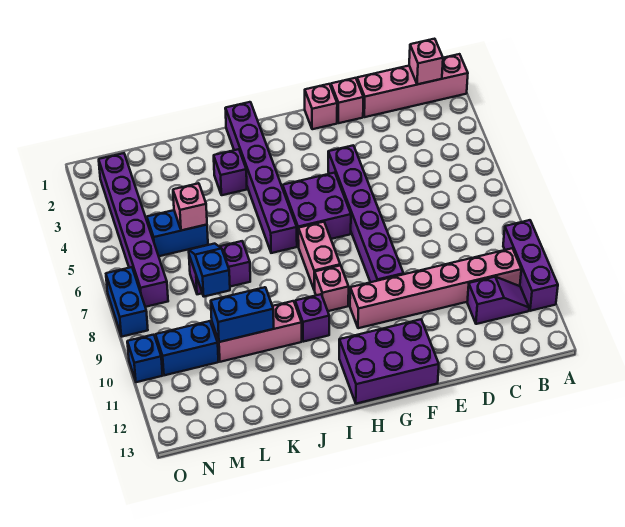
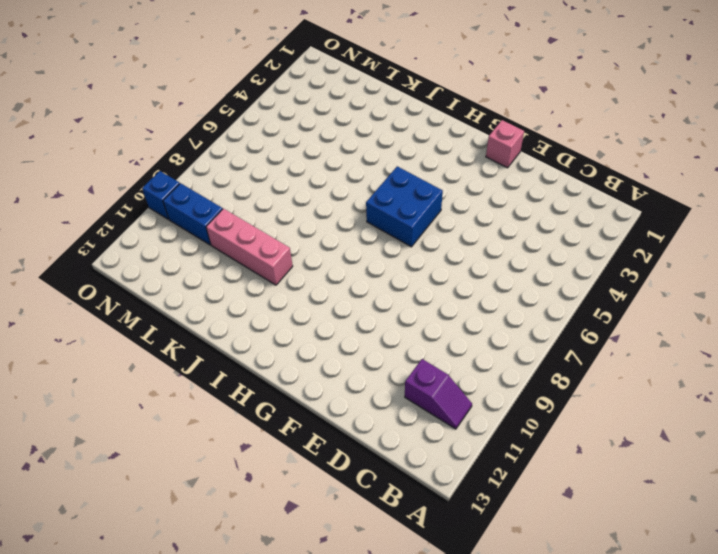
blue brick G5:H6 level 1 -> purple brick G5:H6 level 1
none -> pink brick A1:D1 level 1
none -> purple brick A9:A11 level 1
none -> pink brick B10:G10 level 1

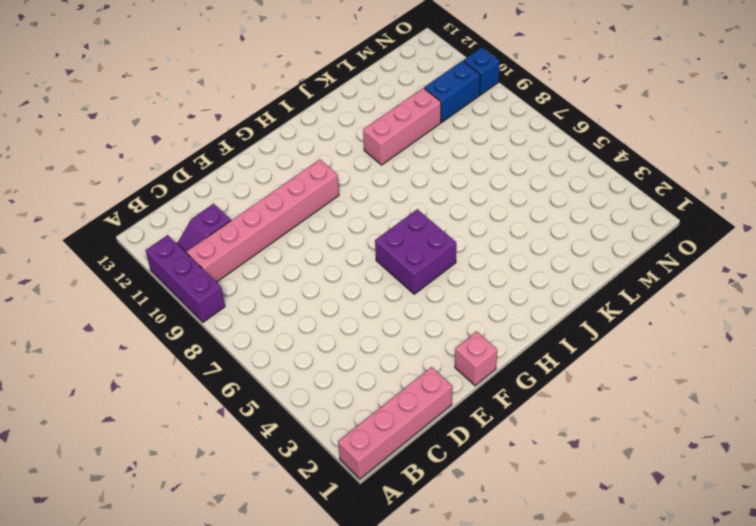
none -> pink brick E1 level 1
none -> purple brick F4:F9 level 1
none -> purple brick F12:H13 level 1

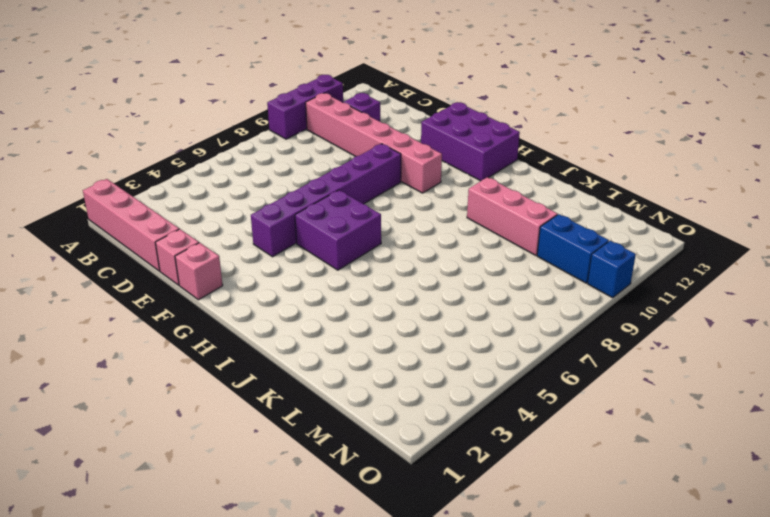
none -> pink brick H7:H8 level 1
none -> pink brick H9 level 1
none -> purple brick I1:I6 level 1

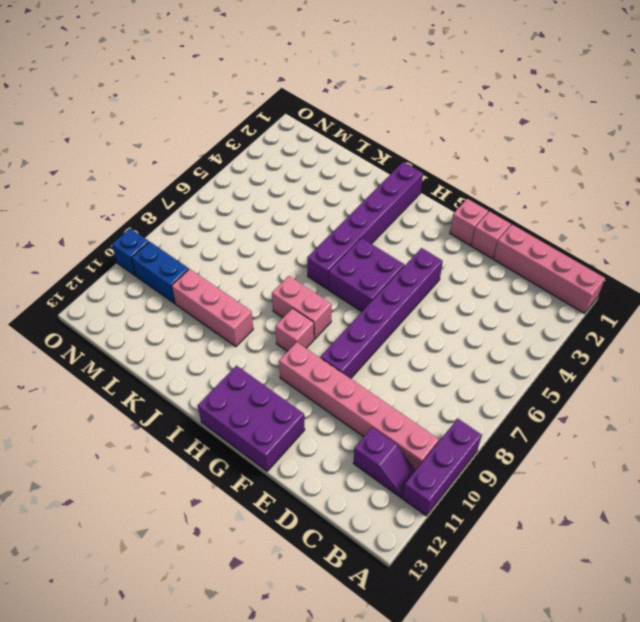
pink brick H8:I8 level 1 -> pink brick H7:H8 level 1
none -> purple brick I10 level 1
none -> purple brick J3 level 1
none -> purple brick K7:L7 level 1

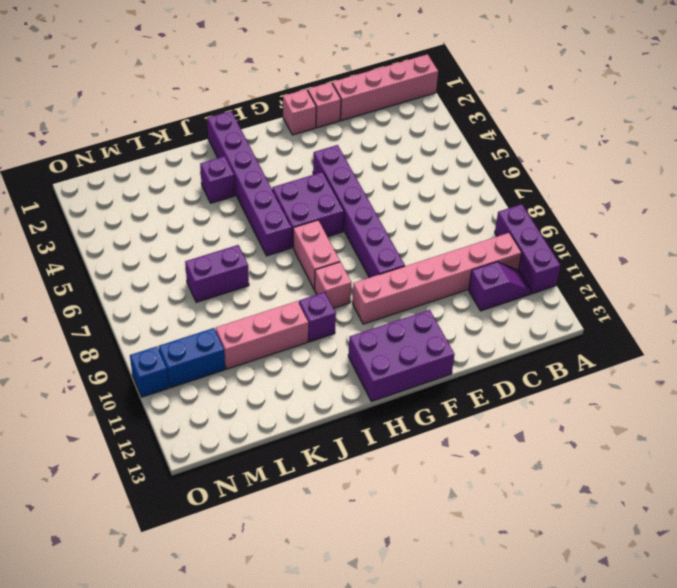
none -> blue brick L5:M5 level 1
none -> purple brick N2:N7 level 1
none -> blue brick O7:O8 level 1

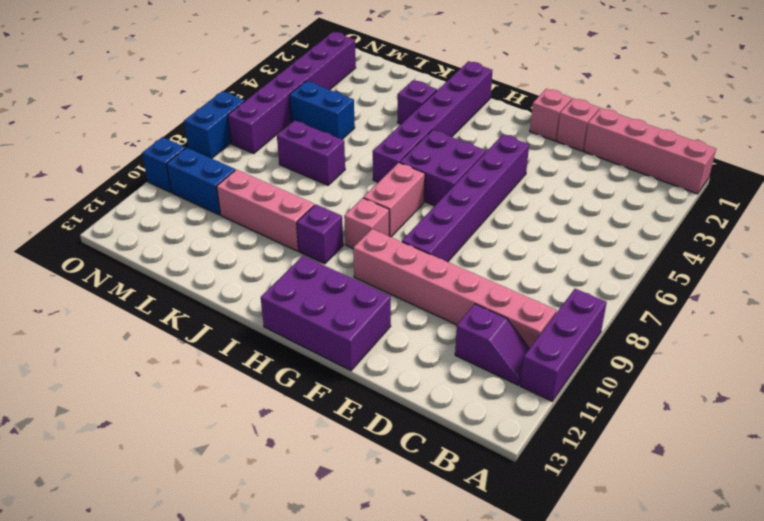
none -> pink brick B1 level 2
none -> blue brick K10:L10 level 2
none -> pink brick L5 level 2

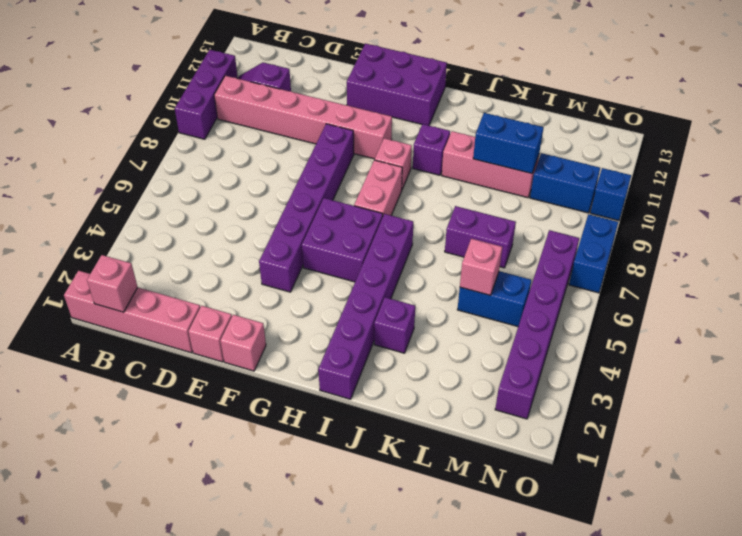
none -> blue slope L7:L8 level 2 top 8

